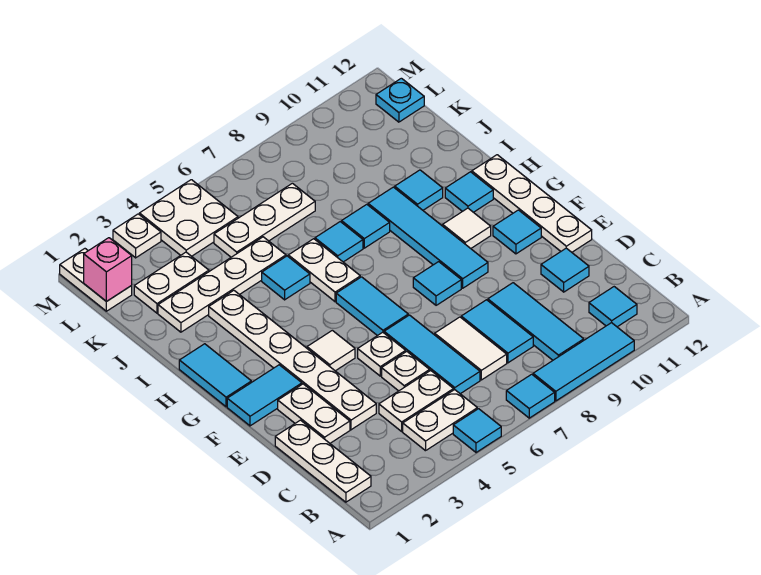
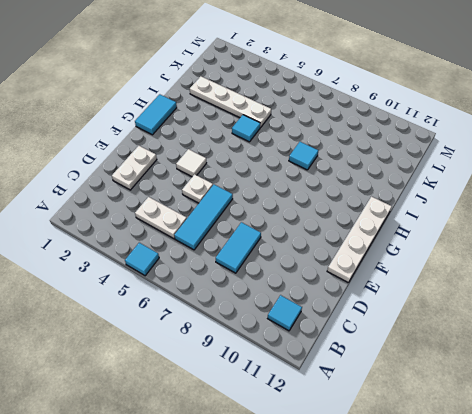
none -> cyan tile A7 level 1
none -> cyan tile A8:A10 level 1
none -> white plate B1:D1 level 1
none -> white plate B4:B5 level 1

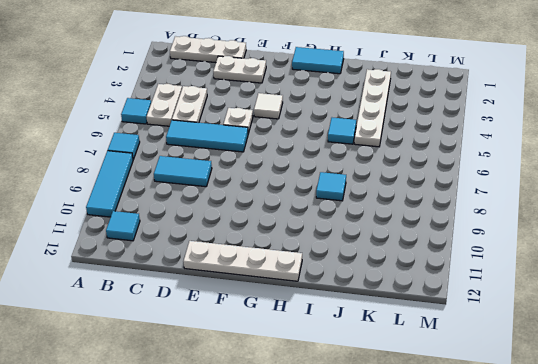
none -> cyan tile B9:D9 level 1
none -> white tile C7:D7 level 1
none -> white plate D3:I3 level 1
none -> white plate D5 level 1

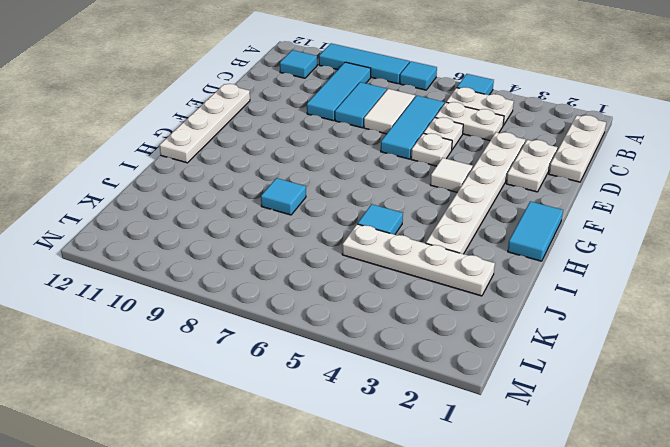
none -> cyan tile D11 level 1
none -> cyan tile F1:F2 level 1
none -> cyan tile F6:G6 level 1
none -> cyan tile F8 level 1

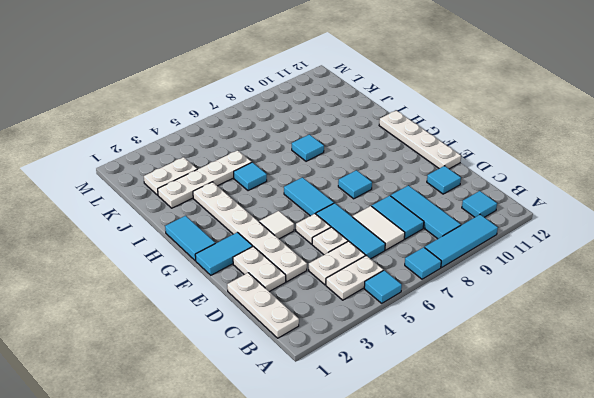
none -> cyan tile F9:I9 level 1
none -> cyan tile F11 level 1
none -> white tile G10 level 1
none -> white plate H6:I6 level 1

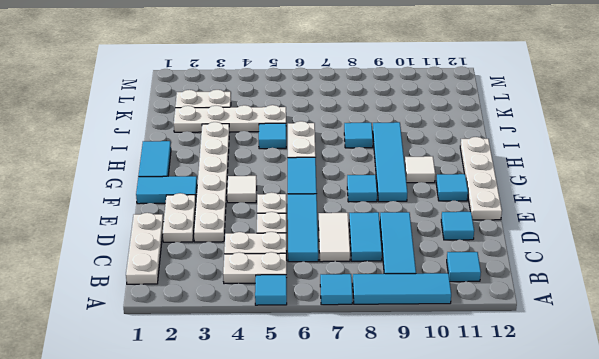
none -> cyan tile H11 level 1
none -> cyan tile I7 level 1
none -> cyan tile I10 level 1
none -> white plate K5:K7 level 1

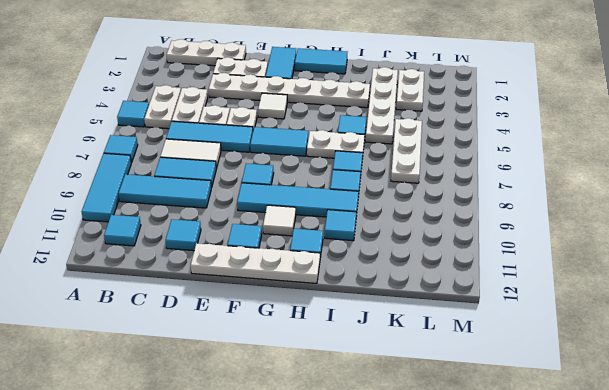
none -> white plate L1:M1 level 1
none -> white plate L4:M5 level 1
none -> cyan plate L12 level 1
none -> white plate M3 level 1

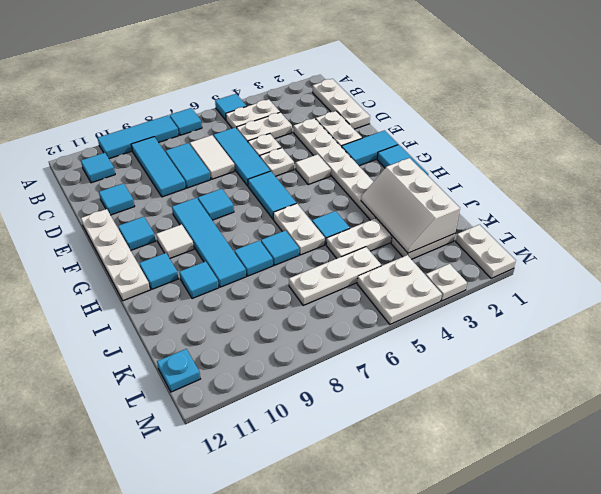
white slope I2:K3 level 2 top 2 -> none
none -> pink brick L1 level 2

